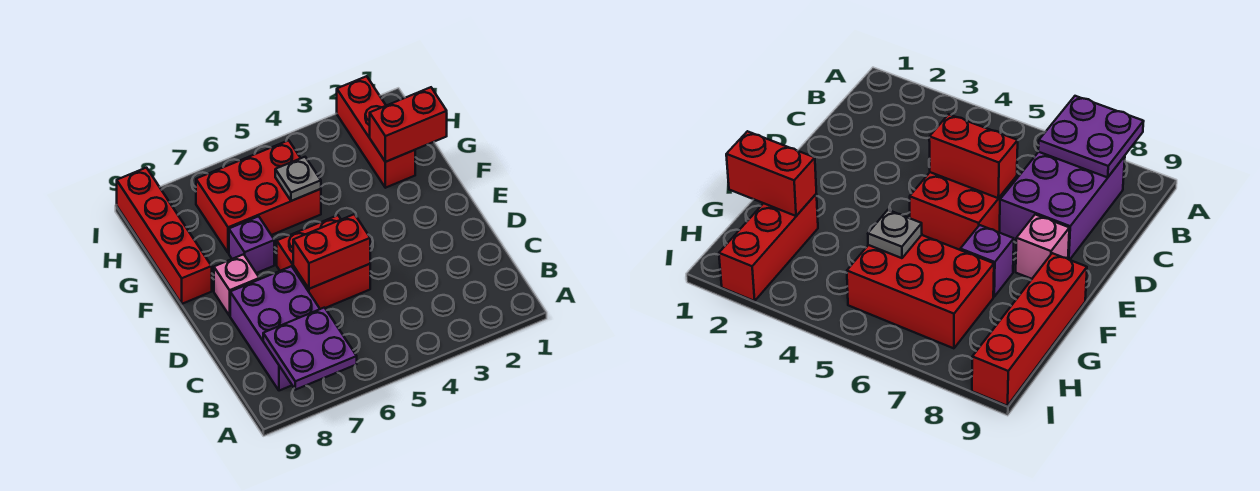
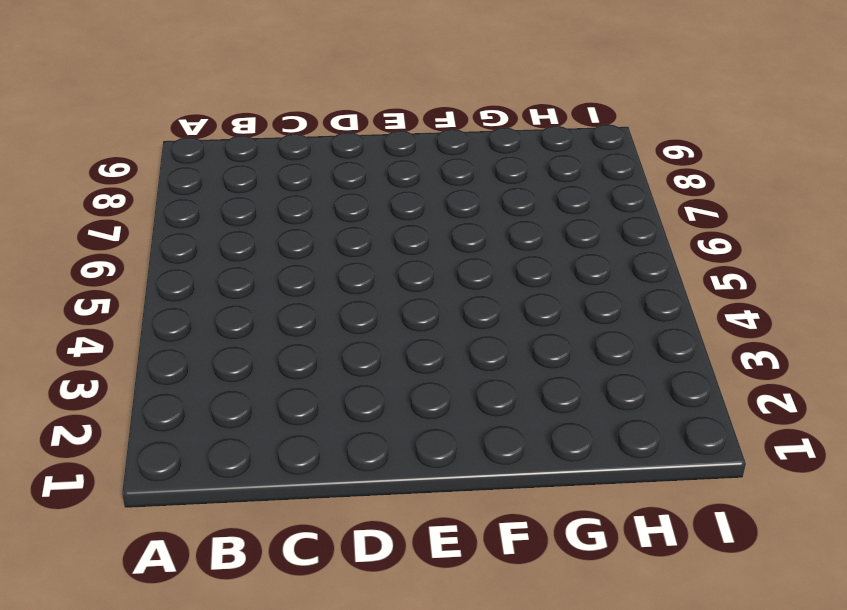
none -> purple brick B7:D8 level 1
none -> red brick D5:E6 level 1

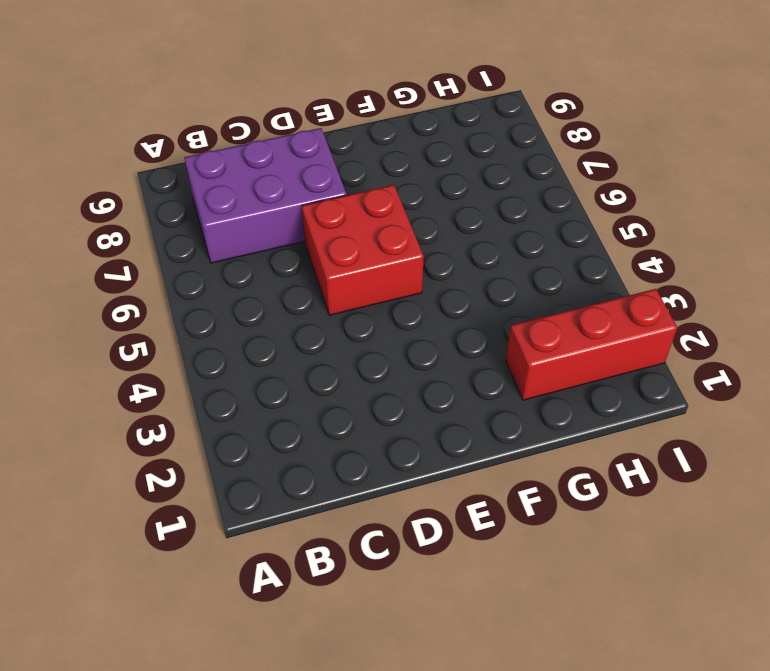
none -> pink brick E8 level 1
none -> purple brick F7 level 1

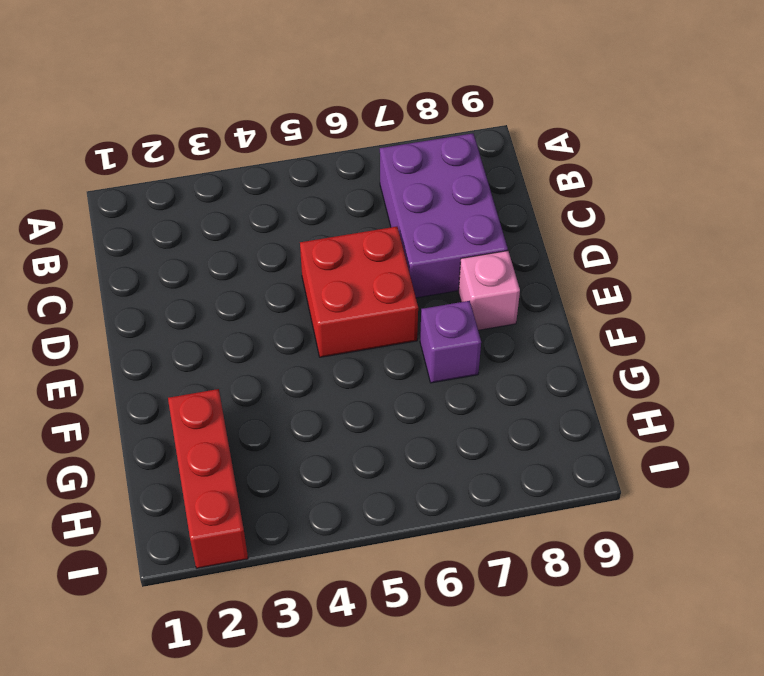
none -> red brick F9:I9 level 1
none -> red brick G5:H7 level 1

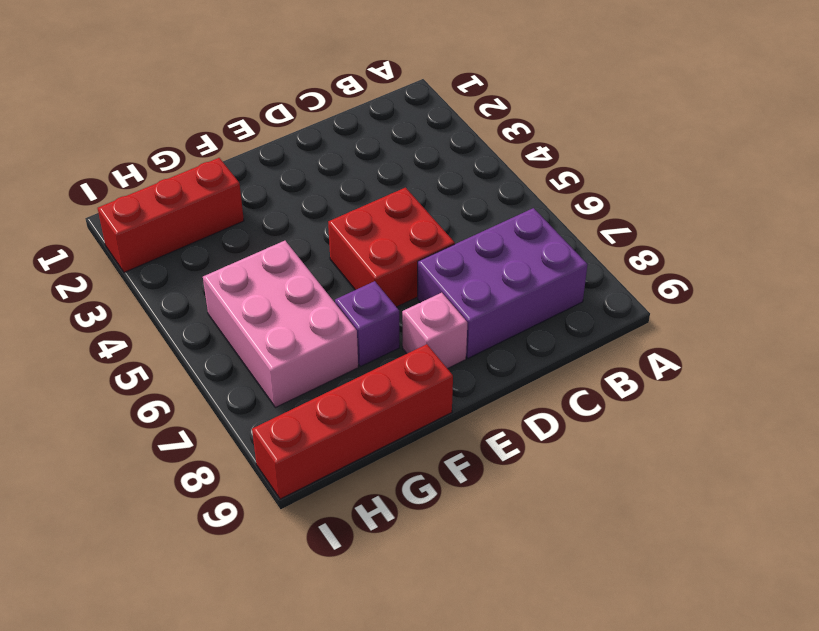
pink brick G5:H7 level 1 -> red brick G5:H7 level 1
none -> purple plate A7:B8 level 2
none -> red brick D5:D6 level 2

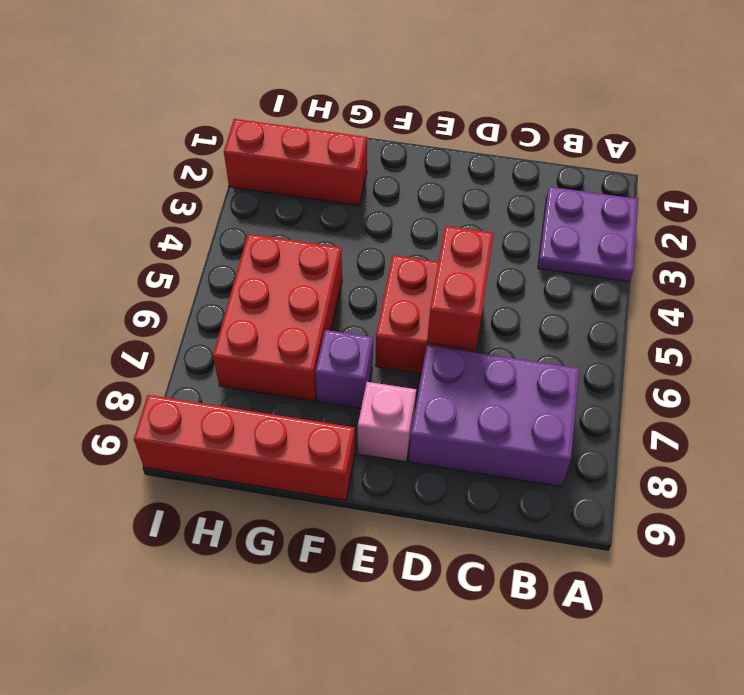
purple plate A2:B3 level 1 -> purple plate A7:B8 level 2
none -> red brick G1:G2 level 2
none -> grey plate G5 level 2

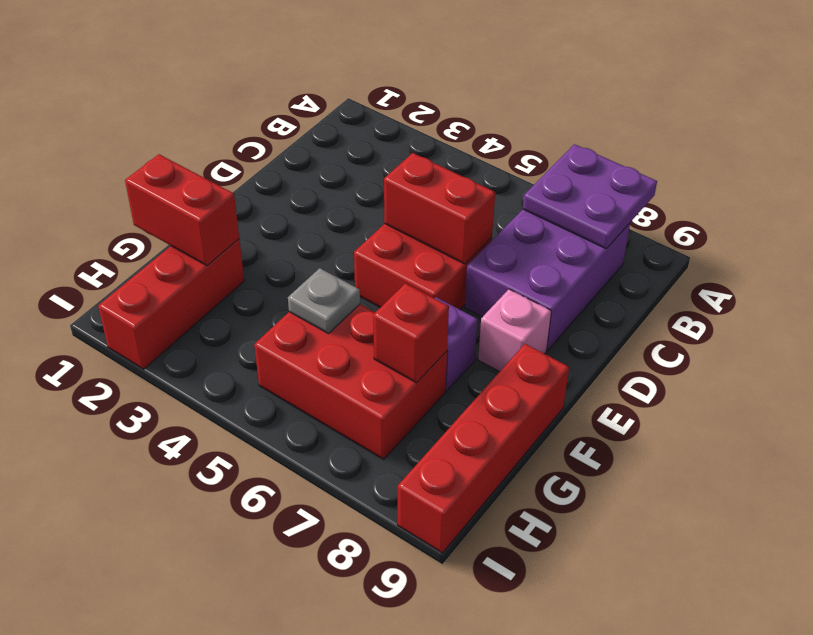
red brick G7 level 2 -> none

